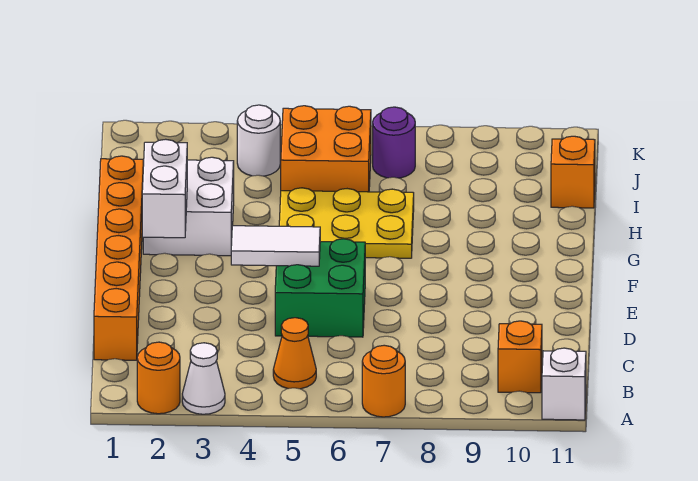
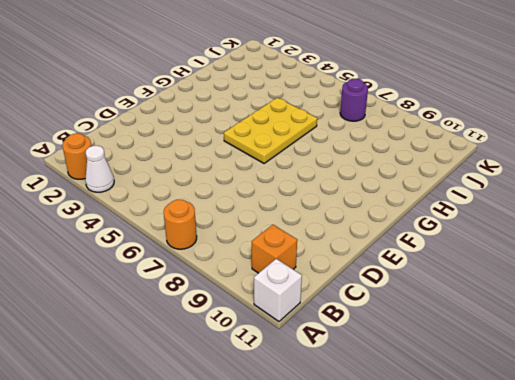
yellow plate F5:H6 level 1 -> yellow plate G5:H7 level 1
none -> orange cone B5 level 1
none -> orange brick C1:H1 level 1
none -> green brick D5:E6 level 1

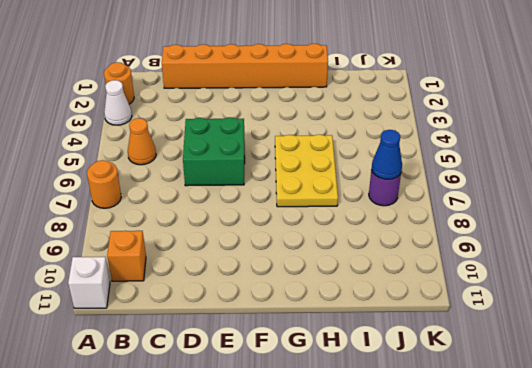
blue cone J7 level 2 -> none
none -> white brick G2:H3 level 1
none -> orange brick I5:J6 level 1
none -> orange brick I11 level 1

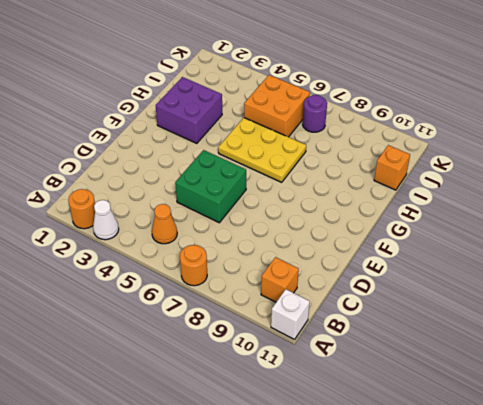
purple brick G2:H3 level 1 -> white brick G2:H3 level 1
none -> orange brick C1:H1 level 1
none -> white round brick J4 level 1
none -> white tile E4:E5 level 2

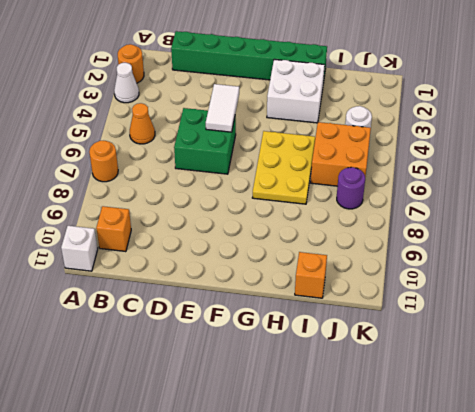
green brick C1:H1 level 1 -> orange brick C1:H1 level 1
none -> white brick F2:G2 level 2

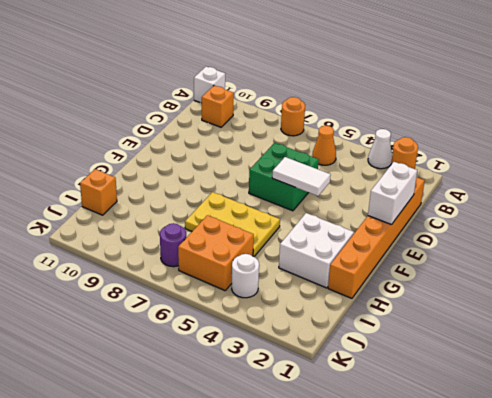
white brick D1:E1 level 2 -> white brick F2:G2 level 2

